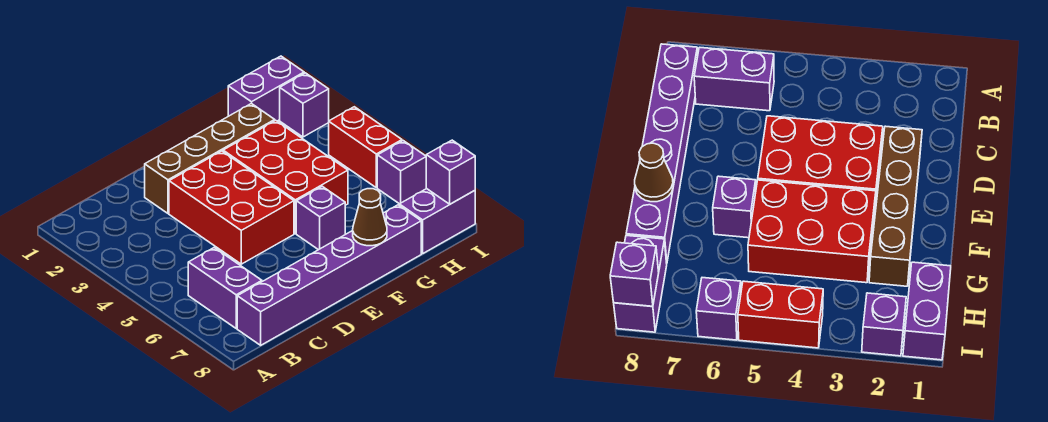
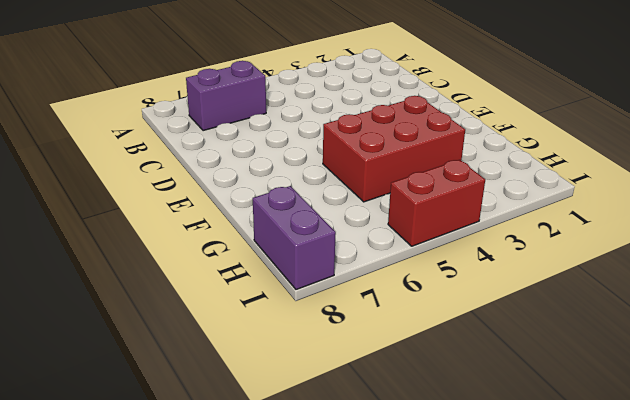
none -> purple brick B8:G8 level 1
none -> brown brick D2:G2 level 1
none -> red brick D3:E5 level 1

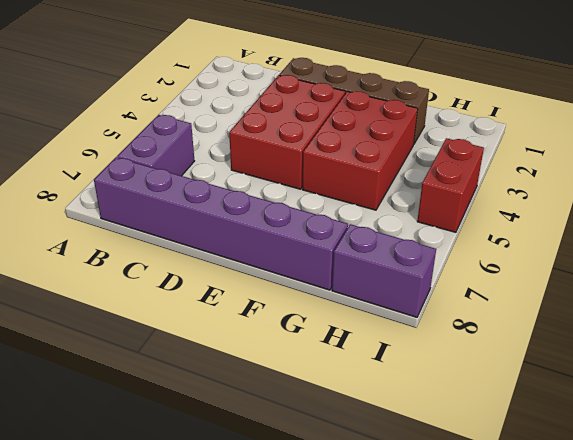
none -> purple brick F6 level 1
none -> purple brick H1:I1 level 1
none -> purple brick I2 level 1

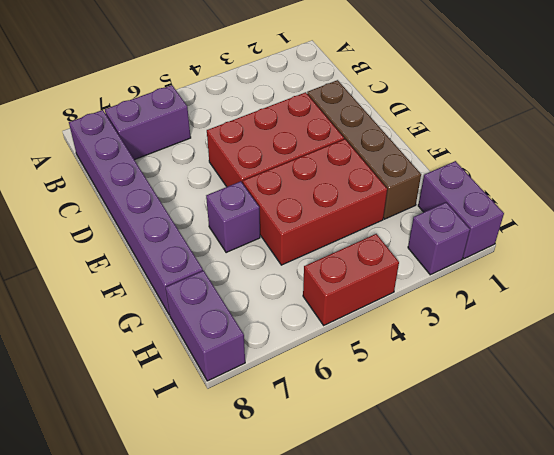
none -> purple brick I6 level 1
none -> brown cone F8 level 2
none -> purple brick I8 level 2

